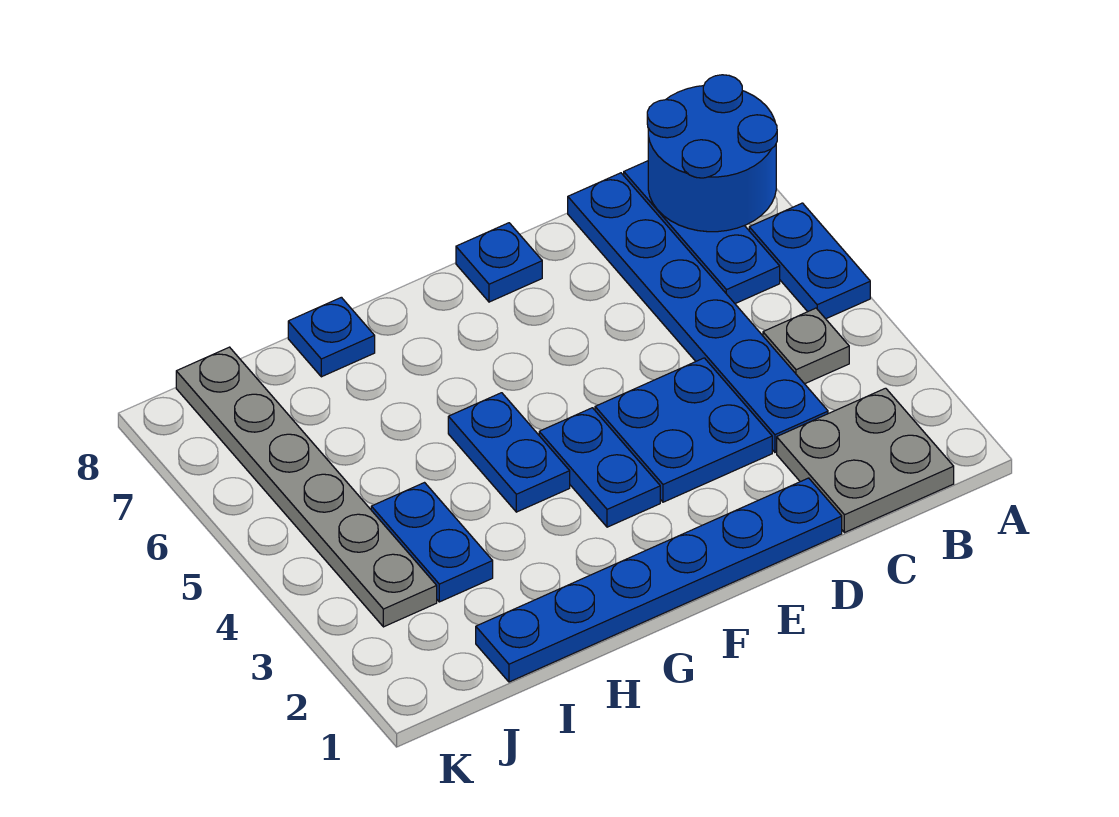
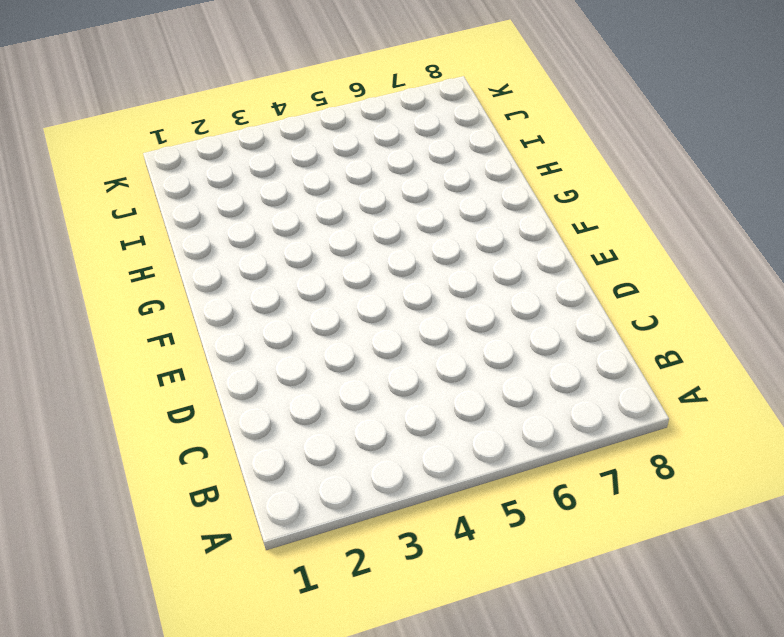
none -> blue plate A5:A6 level 1
none -> grey plate B1:C2 level 1
none -> grey plate B4 level 1

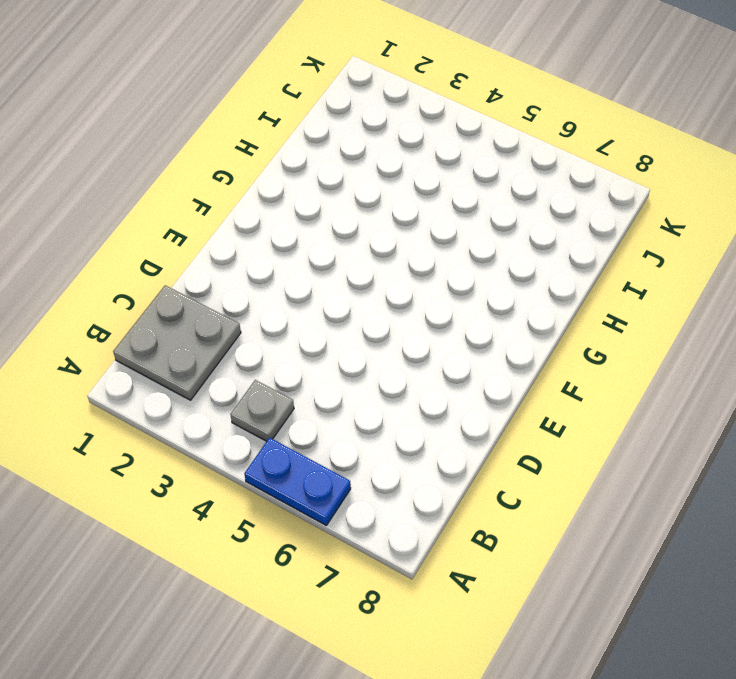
none -> blue plate B6:B8 level 1
none -> blue plate C3:C8 level 1
none -> blue plate D1:I1 level 1

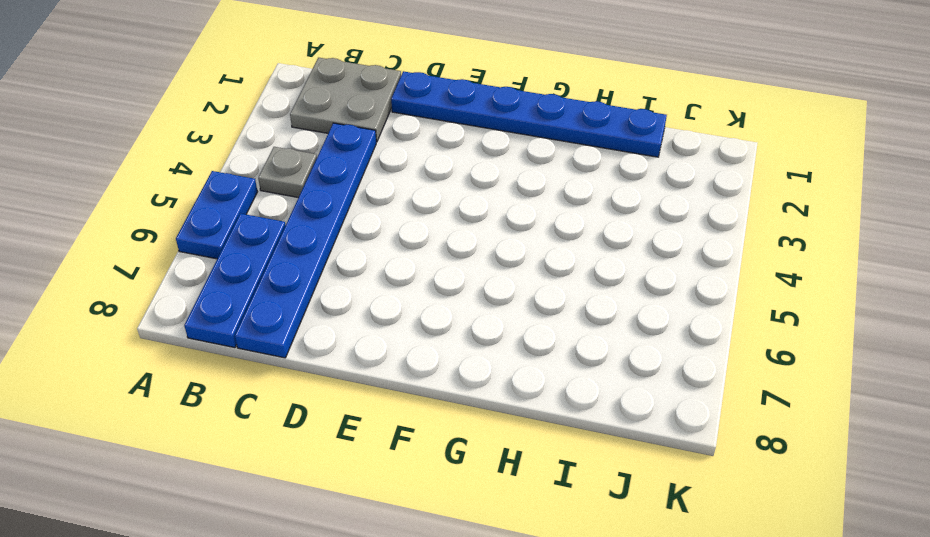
none -> blue plate D3:E4 level 1
none -> blue plate E8 level 1
none -> blue plate F3:F4 level 1

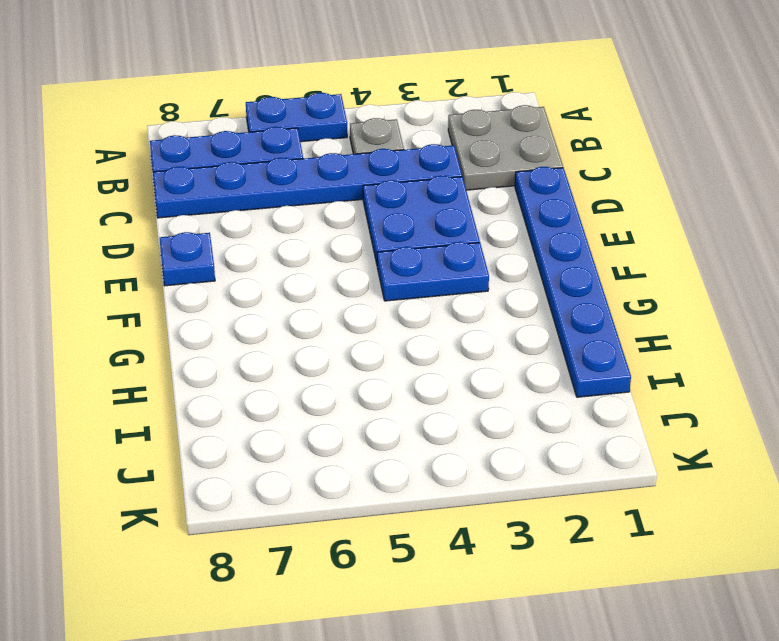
none -> blue plate G4:G5 level 1
none -> blue plate H8 level 1
none -> blue plate I3:I4 level 1

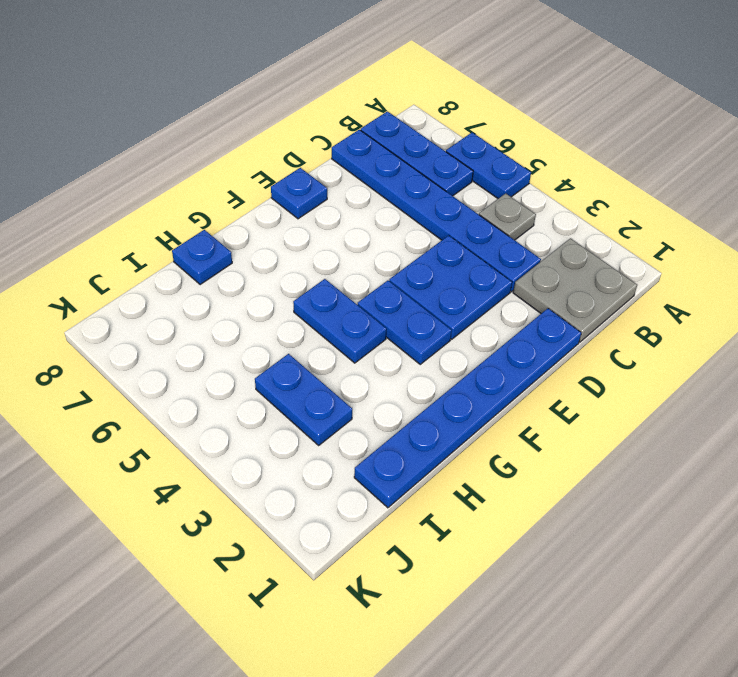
none -> grey plate J3:J8 level 1
none -> blue round brick A7:B8 level 2

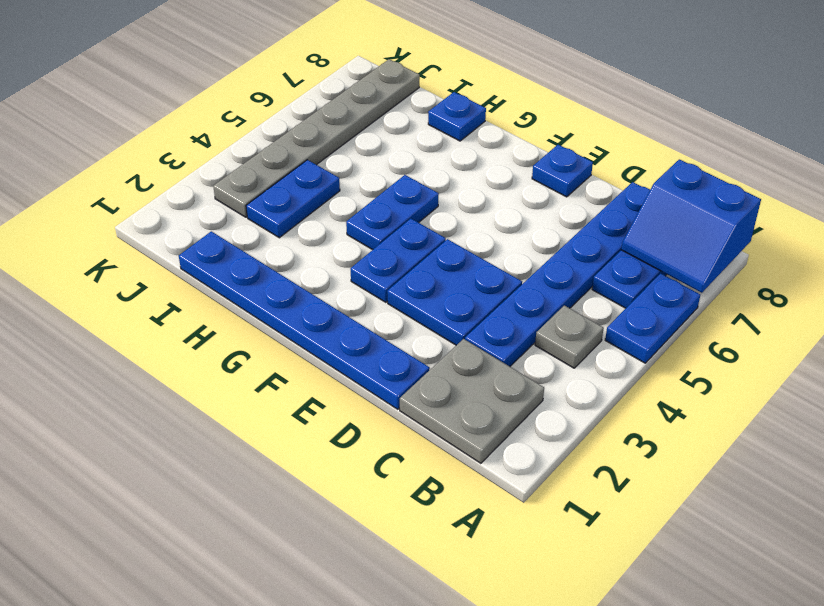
blue slope A7:B8 level 2 top 8 -> blue round brick A7:B8 level 2

